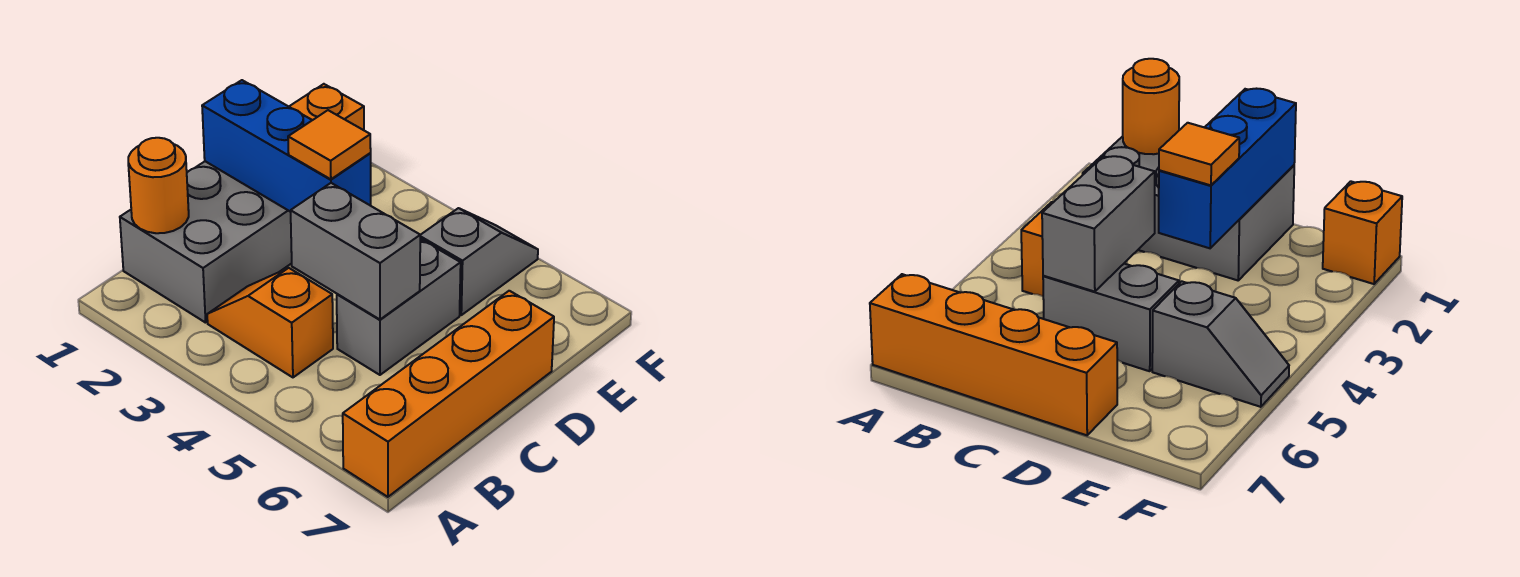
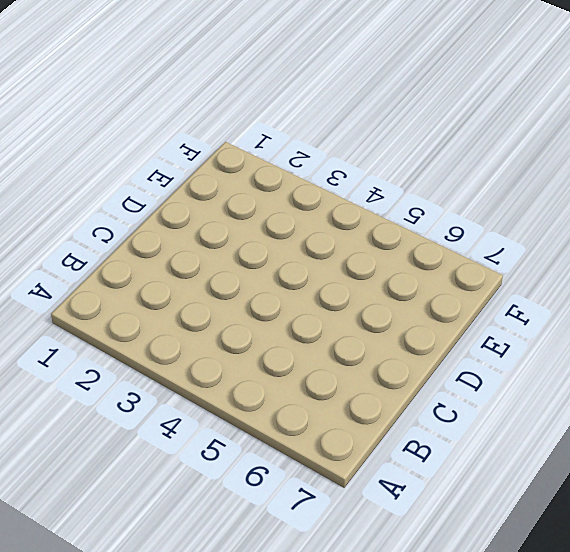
none -> orange brick A7:D7 level 1
none -> grey brick B1:D2 level 1

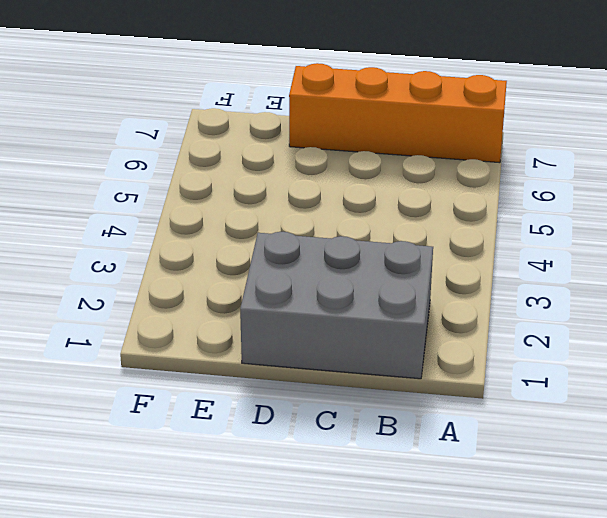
none -> orange slope B3:B4 level 1 top 4
none -> grey brick C5:D5 level 1

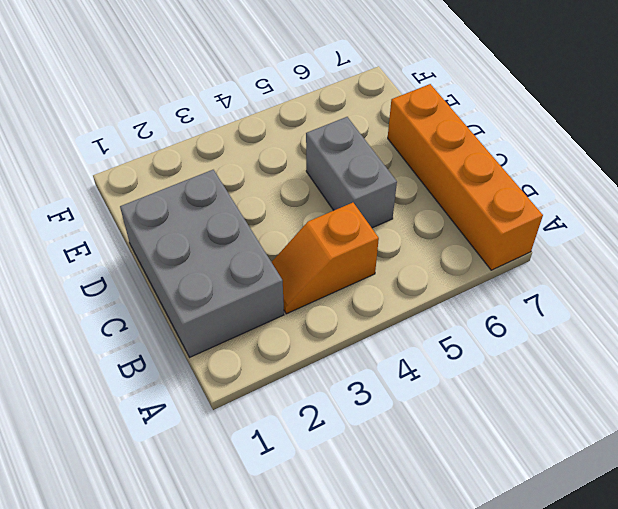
none -> grey slope E5:F5 level 1 top E
none -> orange brick F1 level 1

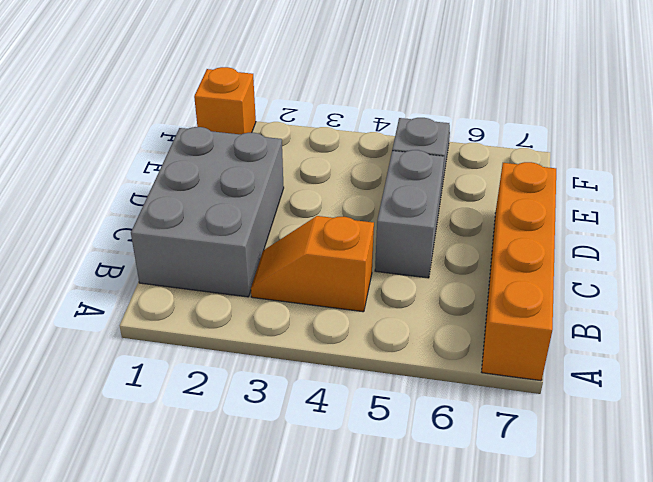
none -> orange round brick B1 level 2
none -> grey brick C4:C5 level 2

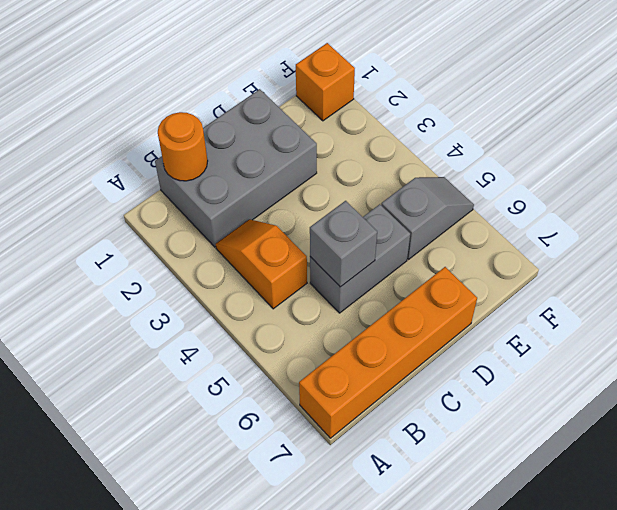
grey brick C5 level 2 -> grey brick C4:C5 level 2
none -> blue brick D1:D3 level 2
none -> orange tile D3 level 3

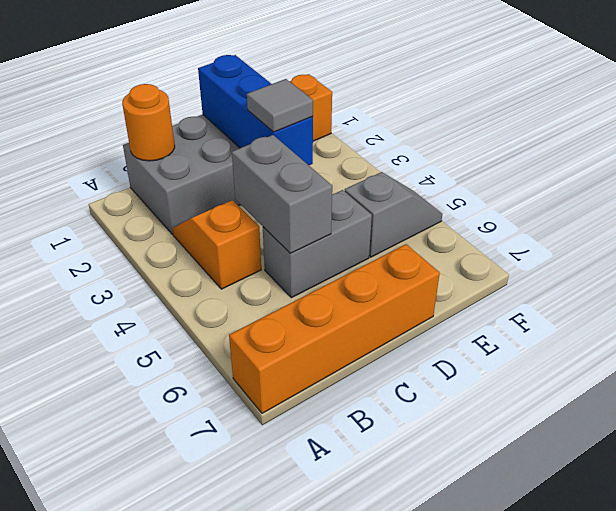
grey tile D3 level 3 -> orange tile D3 level 3

